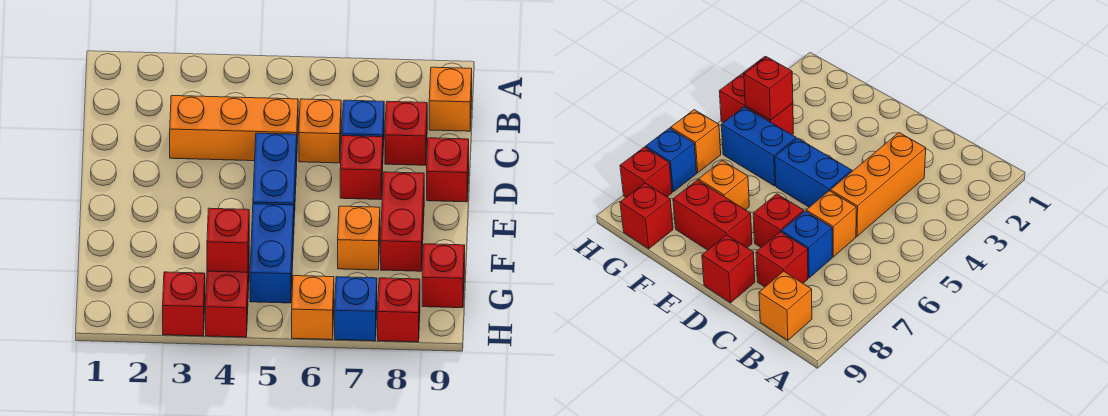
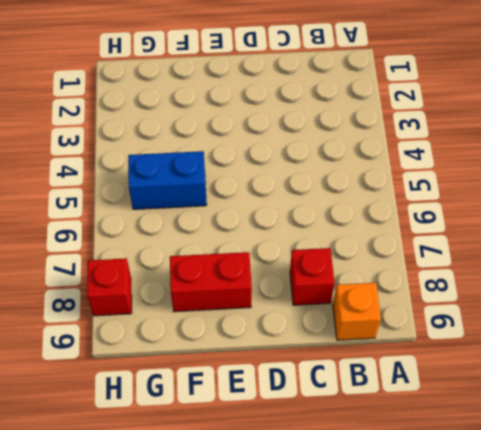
none -> orange brick C3:C5 level 1
none -> orange brick C6 level 1
none -> blue brick C7 level 1

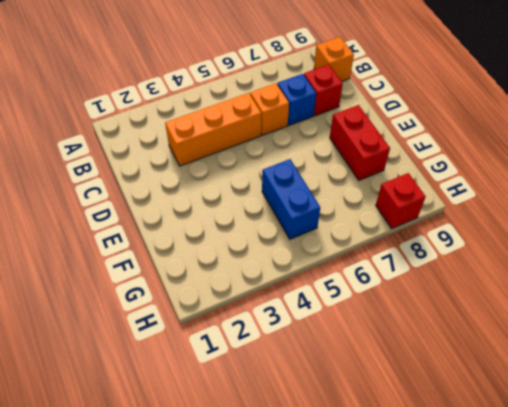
none -> blue brick D5:E5 level 1
none -> red brick D7 level 1
none -> red brick D9 level 1

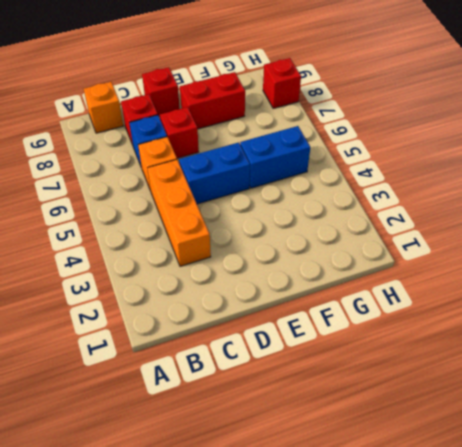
none -> orange brick F7 level 1
none -> red brick G4:H4 level 1
none -> red brick G9 level 1

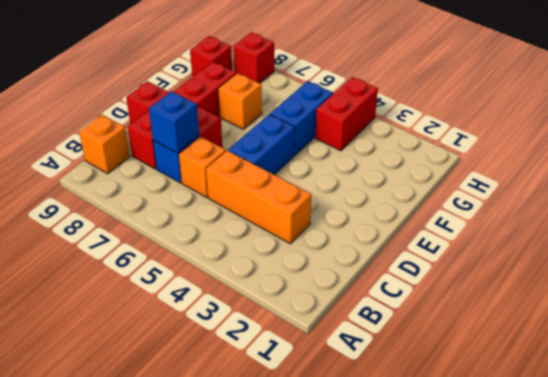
blue brick C7 level 2 -> blue brick H7 level 1
none -> red brick H3 level 1
none -> orange brick H6 level 1
none -> red brick G4 level 2

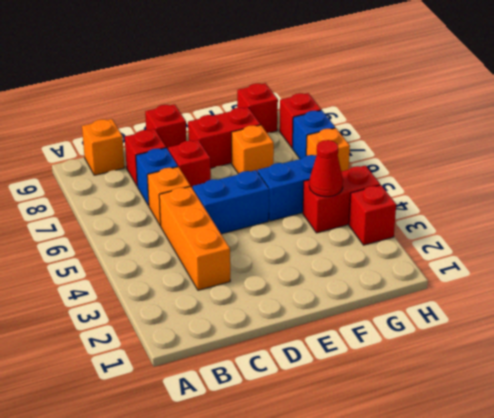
red cone G4 level 2 -> red brick G4 level 2

